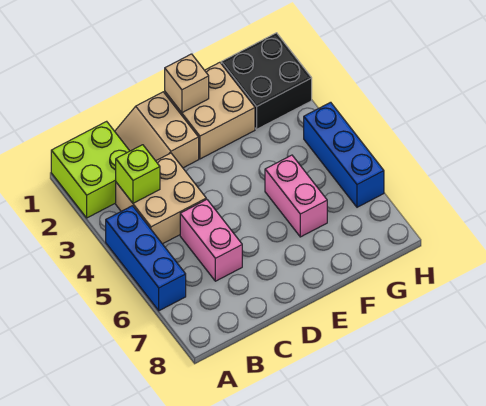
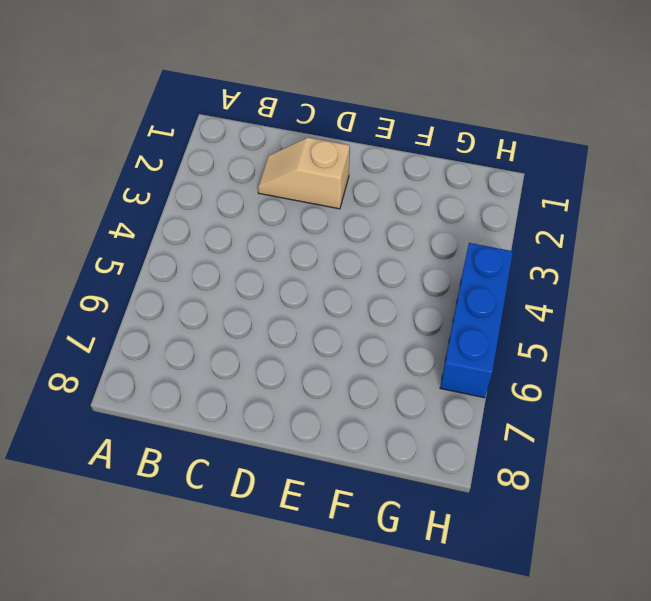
tan slope C2:D2 level 1 top D -> tan slope C1:D2 level 1 top D
none -> lime brick A1:B2 level 1
none -> blue brick A4:A6 level 1

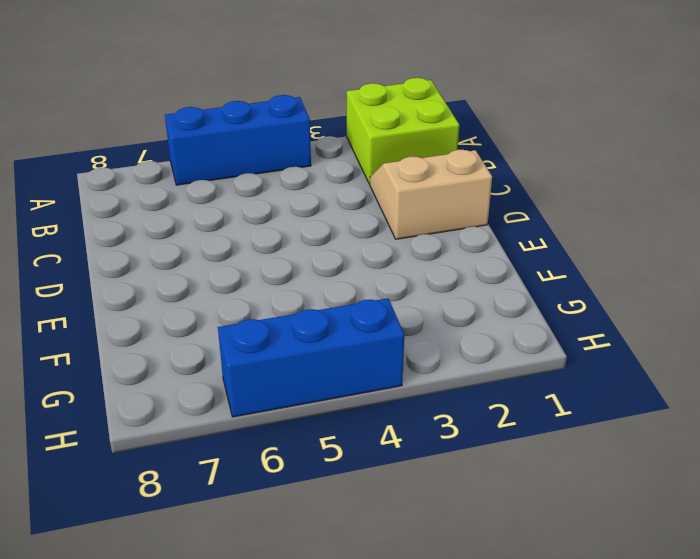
none -> tan brick B3:C4 level 1
none -> pink brick C5:C6 level 1

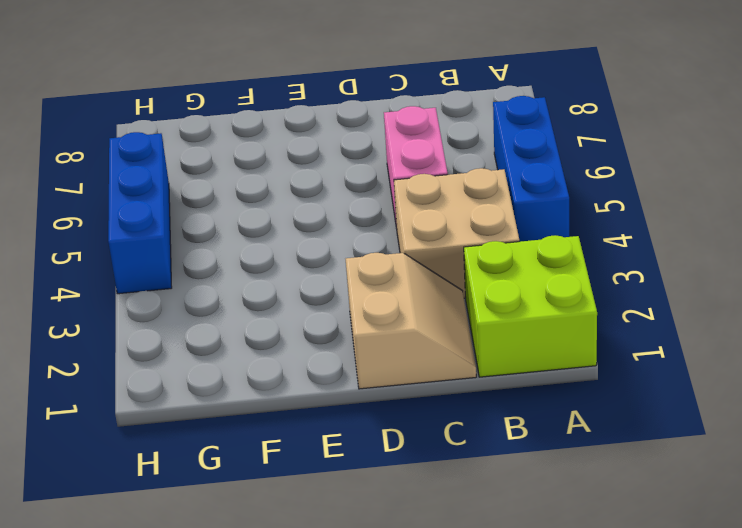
none -> tan brick E1:F2 level 1
none -> pink brick F5:F6 level 1

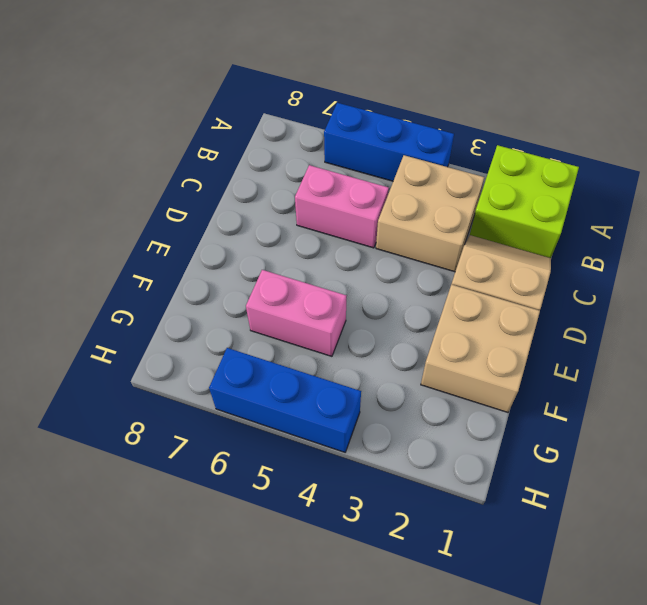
none -> black brick G1:H2 level 1
none -> lime brick B3 level 2

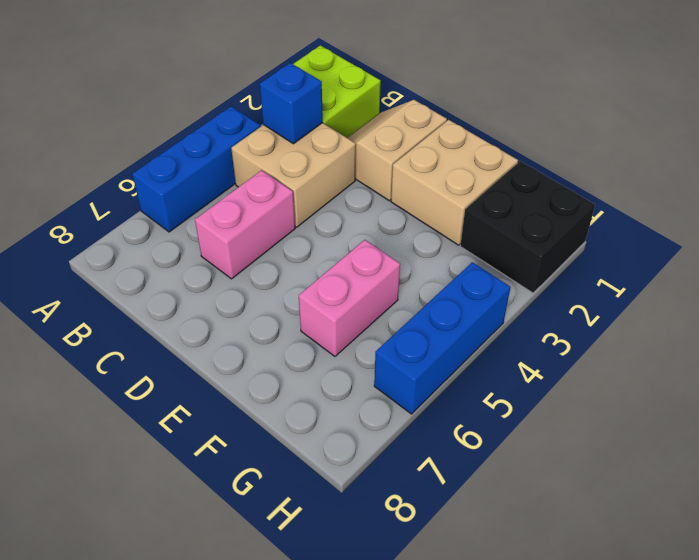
blue brick B3 level 2 -> lime brick B3 level 2
none -> tan brick E1 level 2

